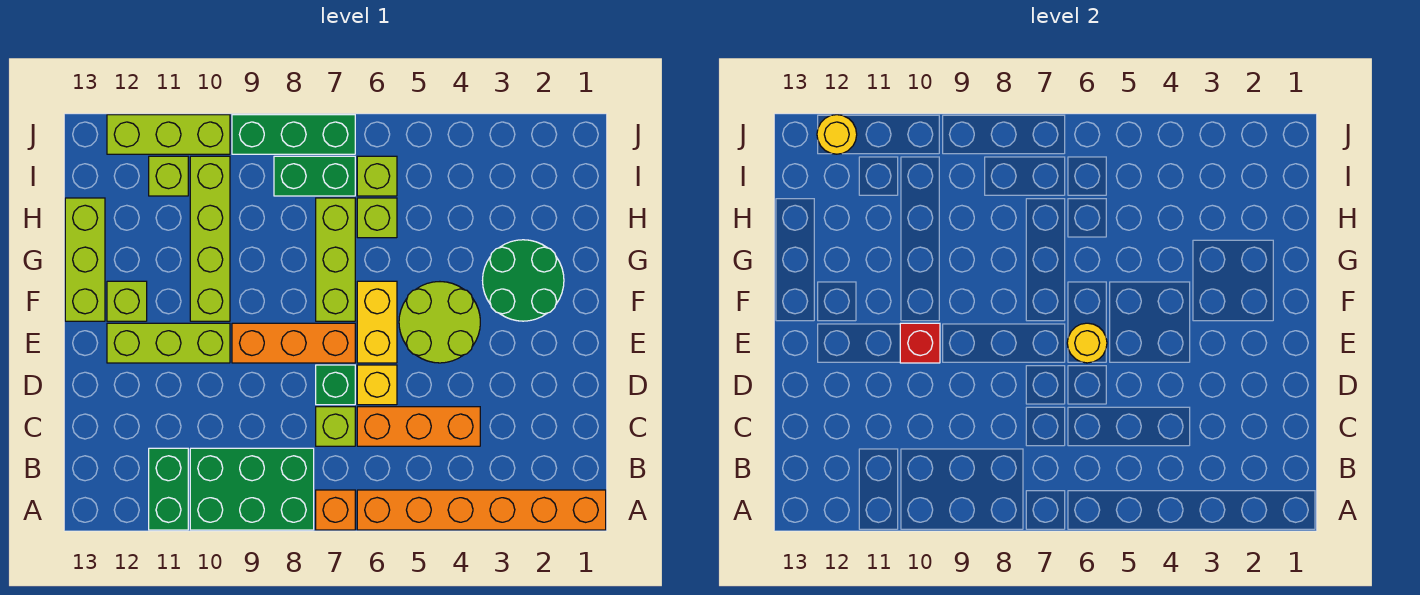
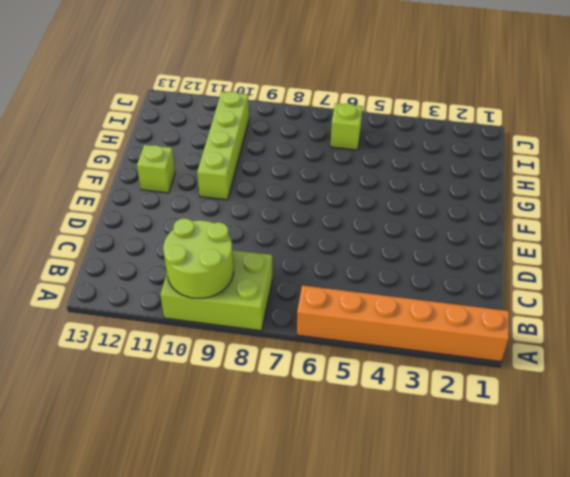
lime brick A8:B10 level 1 -> green brick A8:B10 level 1
lime round brick A9:B10 level 2 -> lime round brick E4:F5 level 1
none -> orange brick A7 level 1
none -> green brick A11:B11 level 1
none -> orange brick C4:C6 level 1

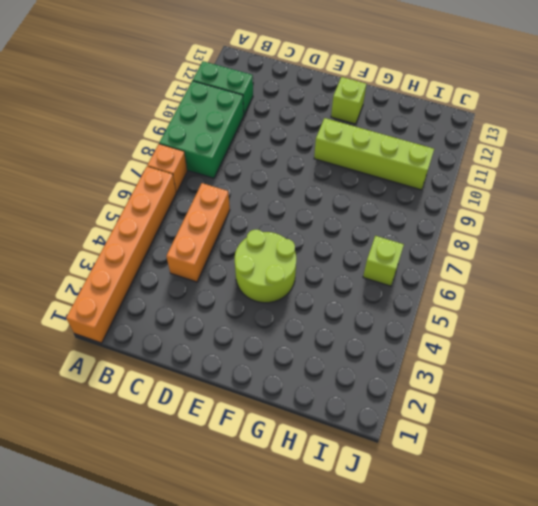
none -> lime brick C7 level 1
none -> yellow brick D6 level 1
none -> green brick D7 level 1

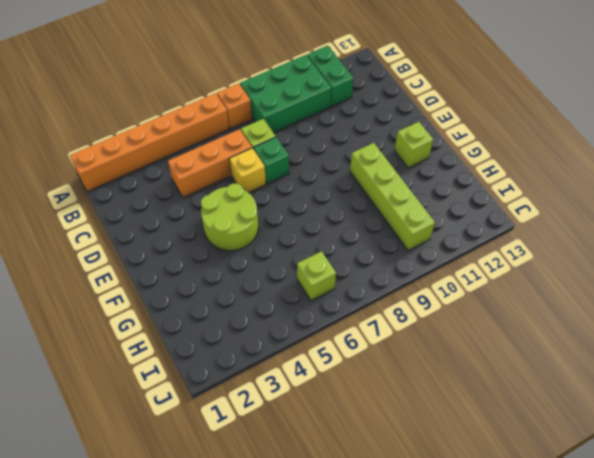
none -> yellow brick E6:F6 level 1
none -> orange brick E7:E9 level 1
none -> lime brick E10:E12 level 1

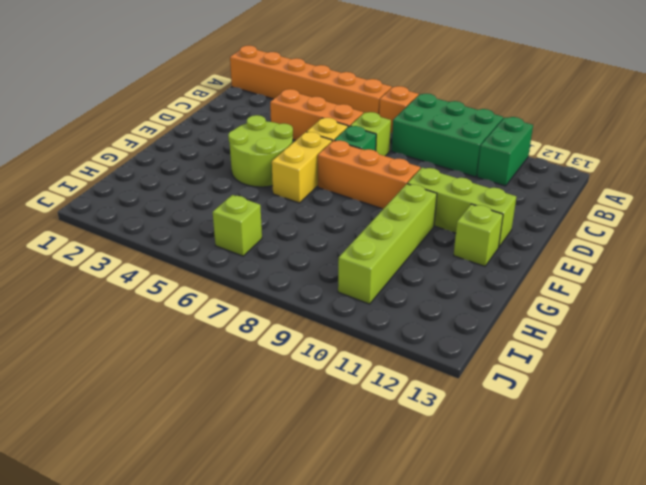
none -> green round brick F2:G3 level 1
none -> lime brick F7:H7 level 1
none -> lime brick F13:H13 level 1

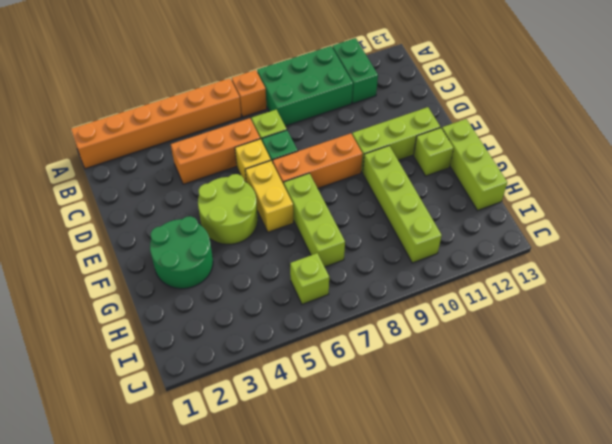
none -> lime brick H6 level 1
none -> green brick I7:I8 level 1
none -> lime brick I11 level 1

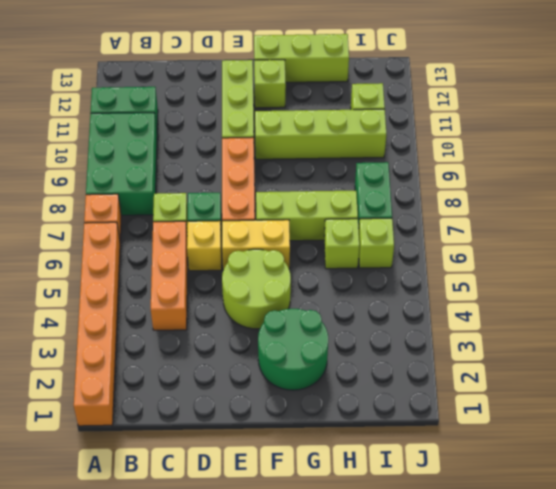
none -> green brick J7:J9 level 1
none -> lime brick J10:J12 level 1
none -> yellow round brick E6 level 2

